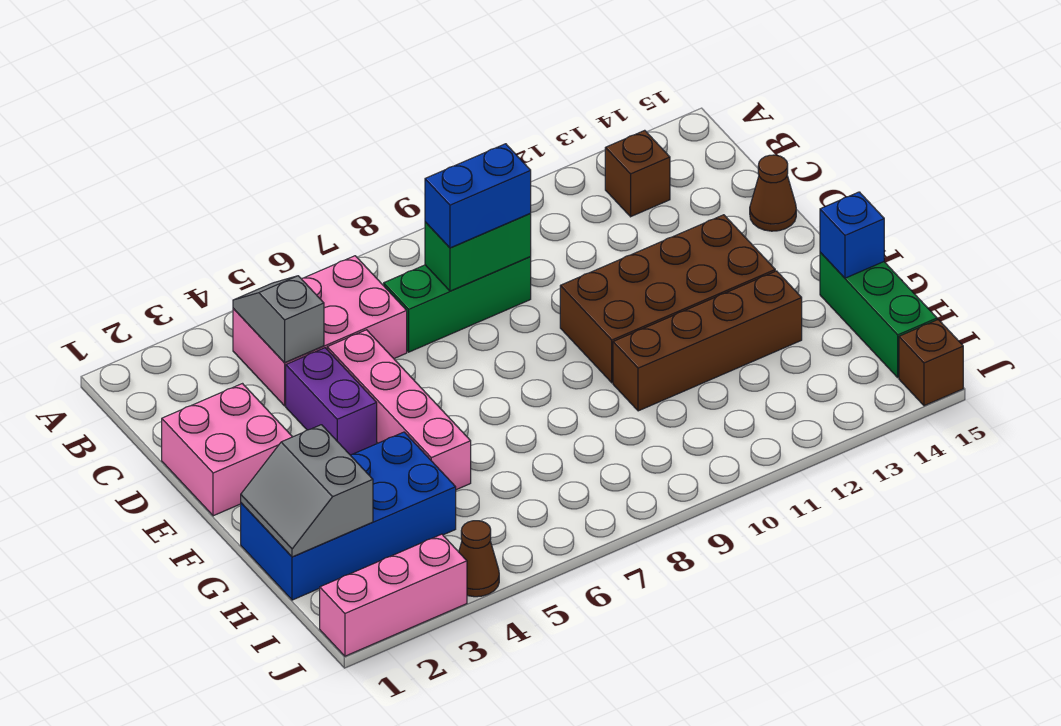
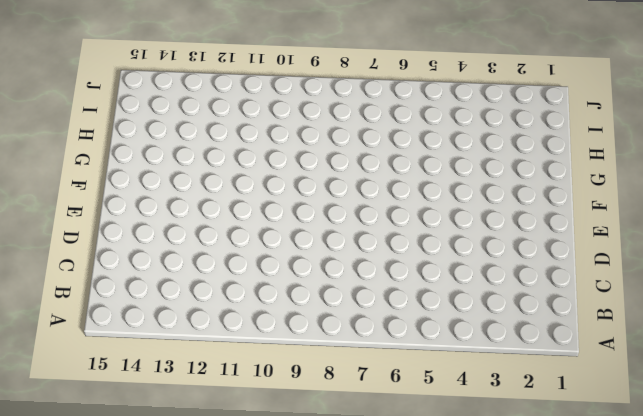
none -> pink brick B4:C6 level 1
none -> brown brick B13 level 1
none -> green brick C7:C9 level 1

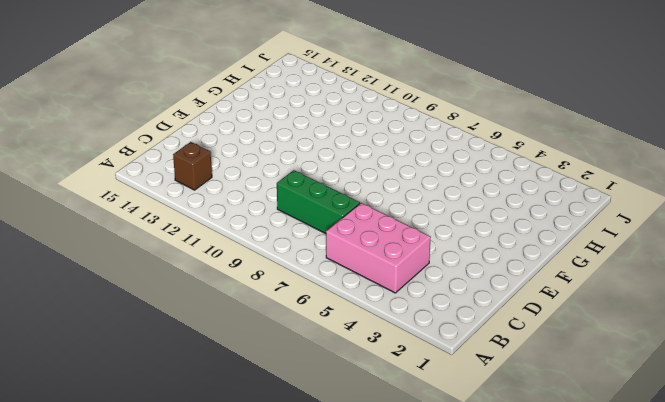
none -> pink brick D1:E2 level 1
none -> purple brick D4:E4 level 1
none -> pink brick D5:G5 level 1

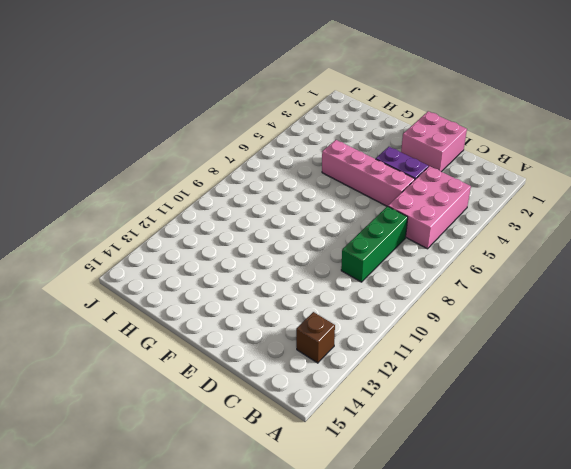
none -> brown cone D15 level 1
none -> brown brick E10:F13 level 1
none -> blue brick G1:H4 level 1

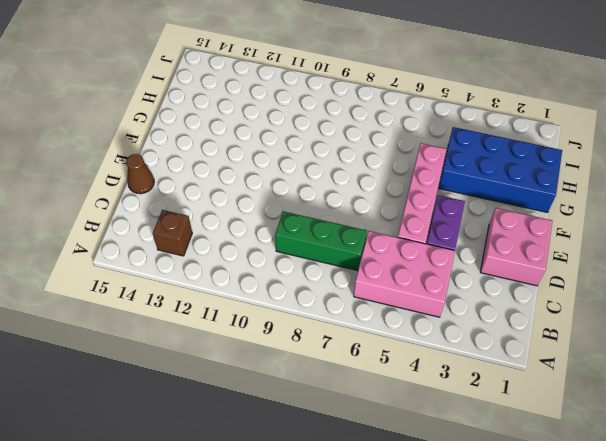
none -> brown brick E10:F13 level 1
none -> brown brick G10:G13 level 1
none -> green brick G15:I15 level 1

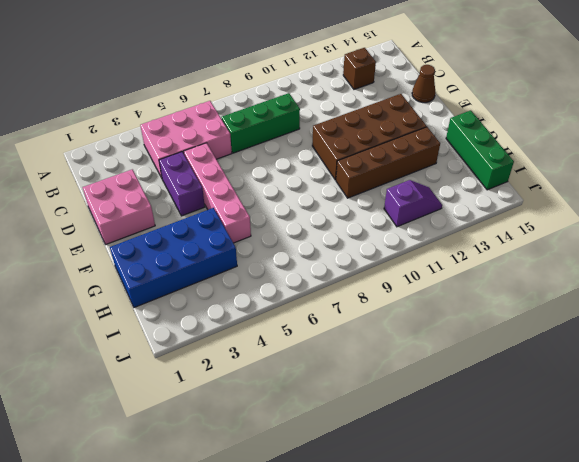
purple slope I11:I12 level 1 top 11 -> none
none -> pink brick J1:J3 level 1
none -> brown cone J4 level 1
none -> brown brick J15 level 1

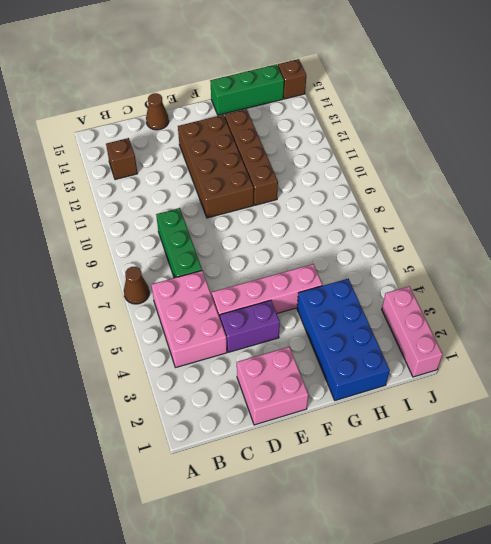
brown cone A7 level 1 -> brown cone J4 level 1
none -> grey slope B4:C4 level 2 top C
none -> green brick C8:C9 level 2
none -> grey slope G1:H2 level 2 top 2

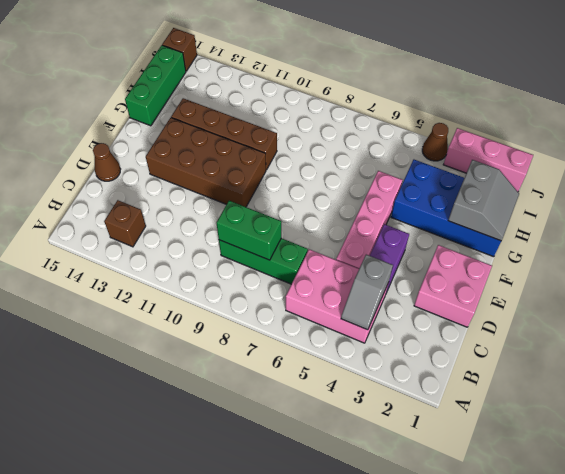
none -> blue brick G15 level 2
none -> blue brick C8:C9 level 3

